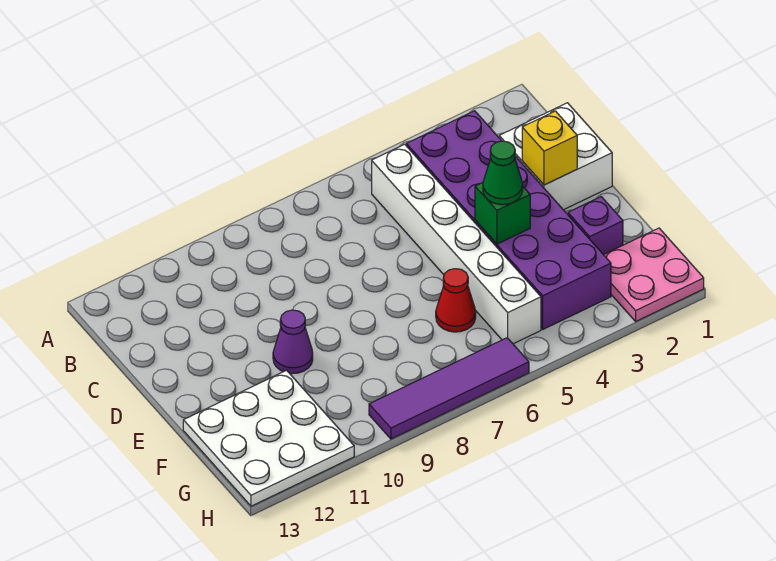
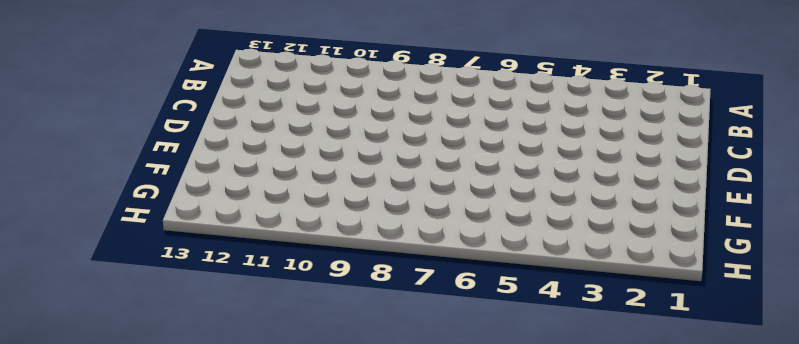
none -> purple brick B3:G4 level 1
none -> white brick B5:G5 level 1
none -> white brick C1:D2 level 1

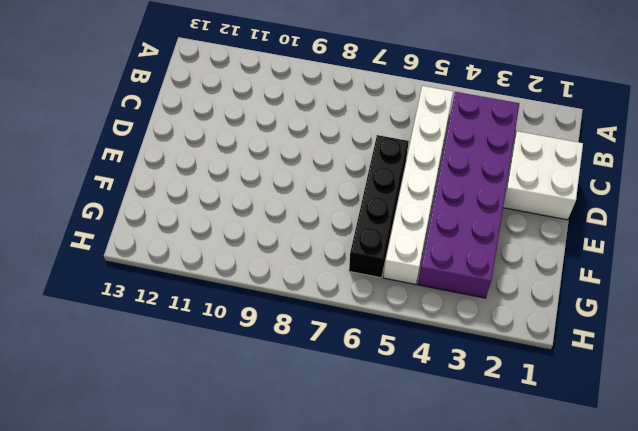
black brick D6:G6 level 1 -> red cone F6 level 1
none -> purple cone E10 level 1
none -> purple brick F2 level 1
none -> white plate F11:H13 level 1

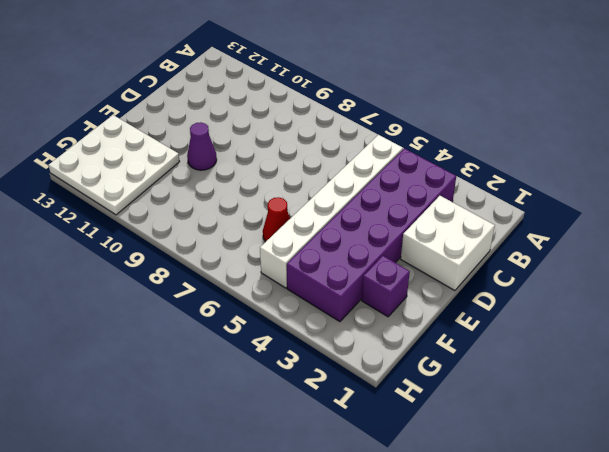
none -> pink plate G1:H2 level 1
none -> purple tile H6:H9 level 1
none -> yellow brick D2 level 2

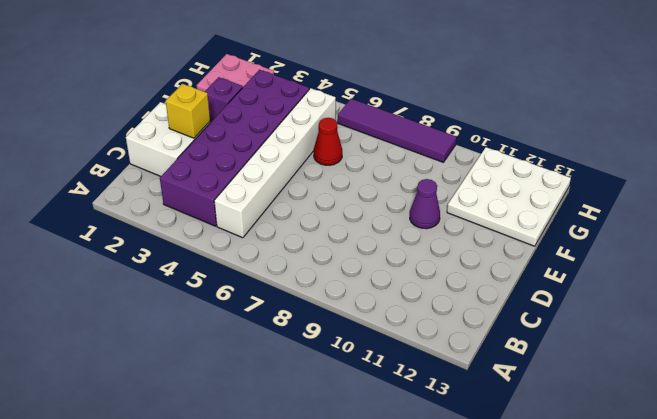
none -> green brick E4 level 2
none -> green cone E4 level 3

